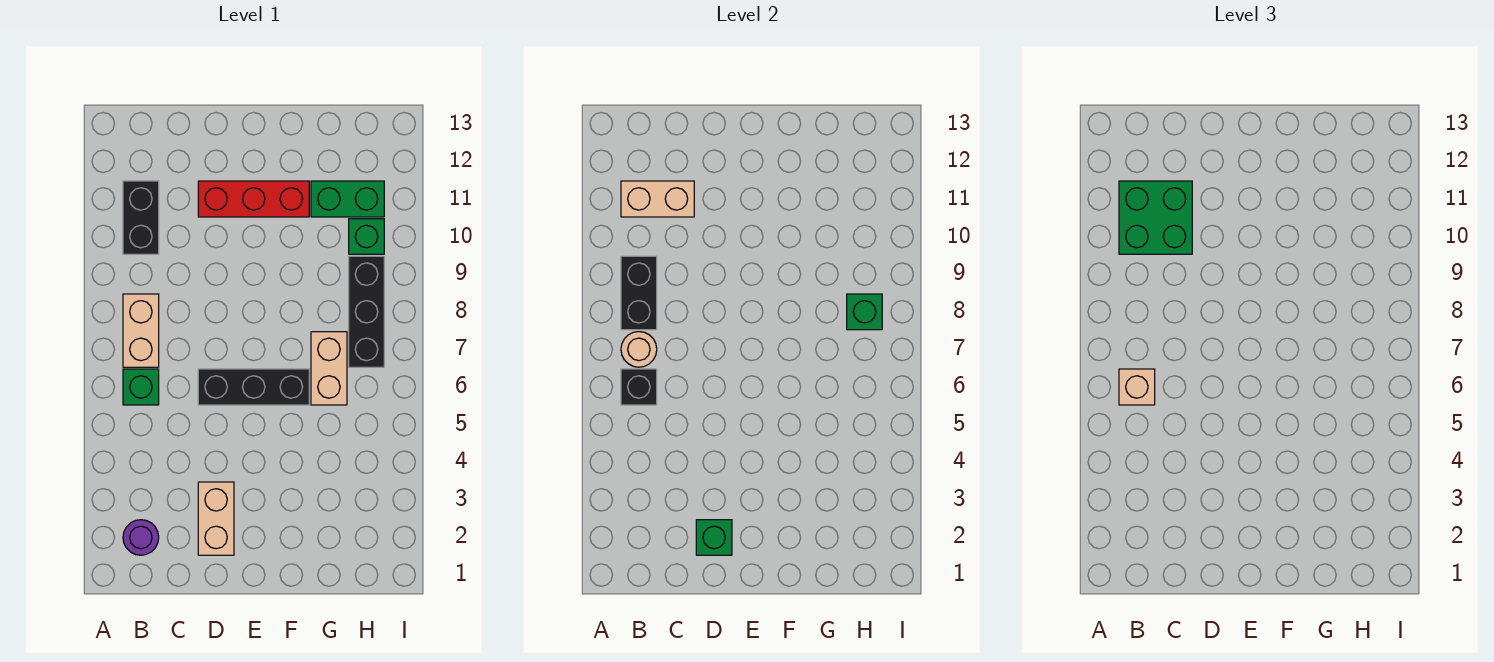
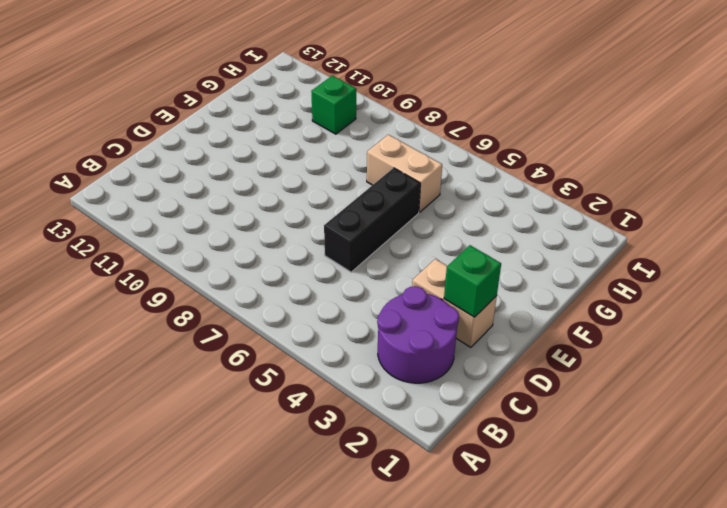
purple round brick B2:C3 level 1 -> purple round brick B2 level 1
none -> green brick B6 level 1
none -> tan brick B7:B8 level 1
none -> black brick B10:B11 level 1

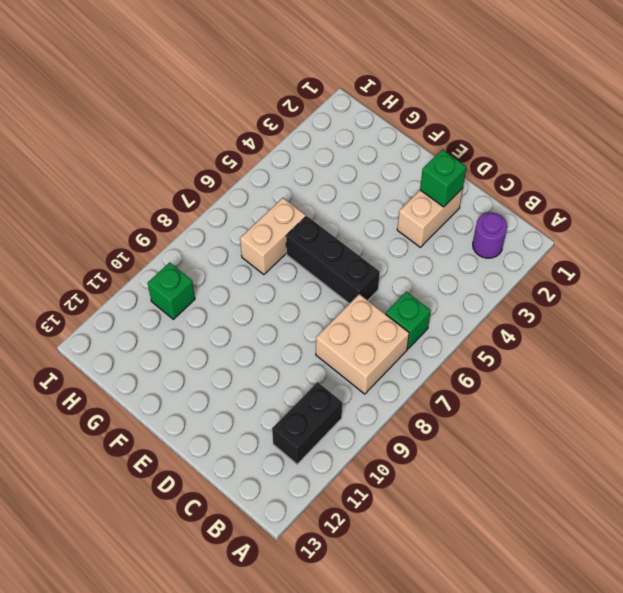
tan brick B7:C8 level 1 -> tan brick B7:B8 level 1
none -> red brick D11:F11 level 1
none -> green brick G11:H11 level 1
none -> black brick H7:H9 level 1

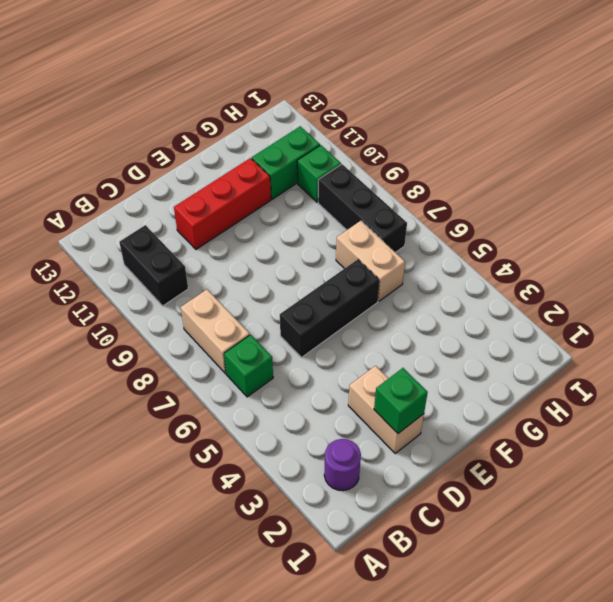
none -> black brick B6 level 2
none -> tan round brick B7 level 2
none -> black brick B8:B9 level 2

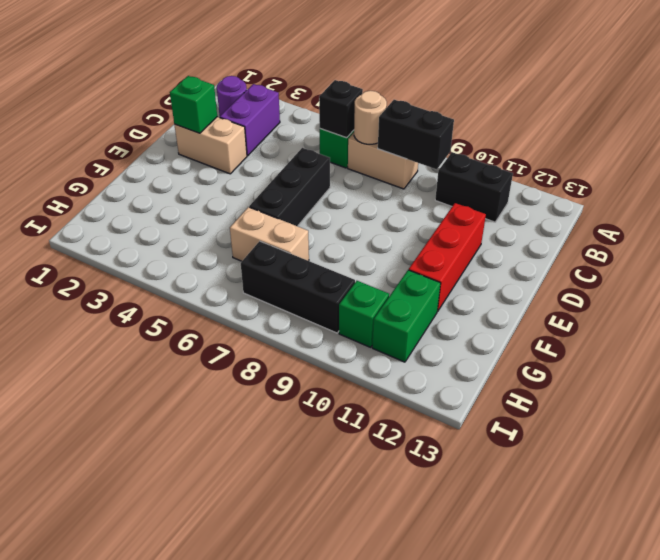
purple brick B3:C3 level 1 -> none
none -> tan brick B11:C11 level 2
none -> green brick H8 level 2
none -> tan brick B6 level 3

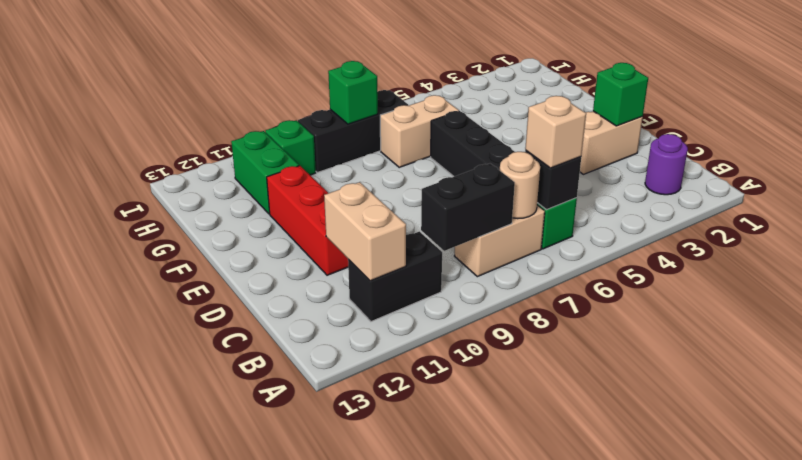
none -> green brick B10:C11 level 3

